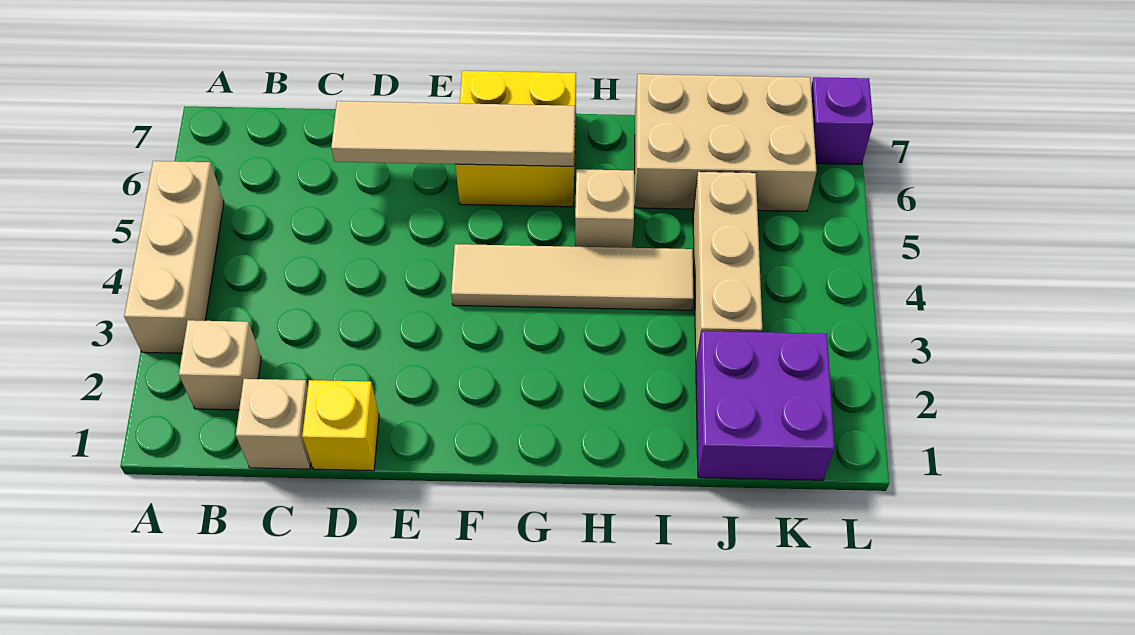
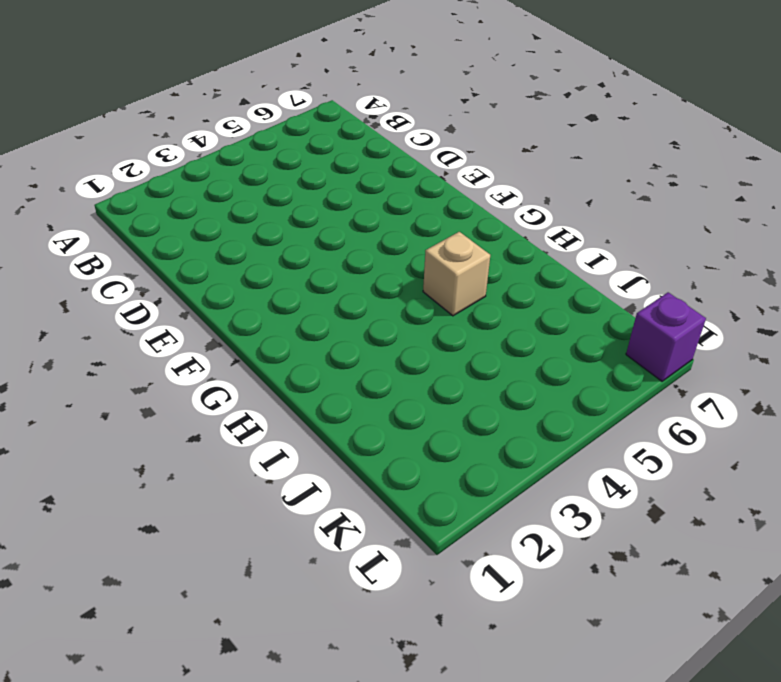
none -> tan brick A3:A5 level 1
none -> tan brick B2 level 1
none -> tan brick C1 level 1

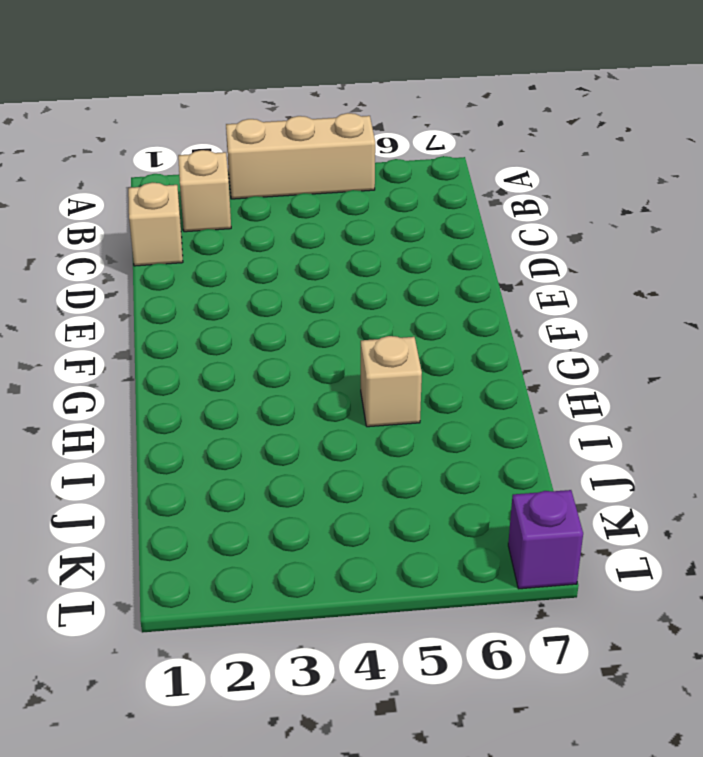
none -> yellow brick D1 level 1
none -> tan tile F4:I4 level 1
none -> yellow brick F6:G7 level 1

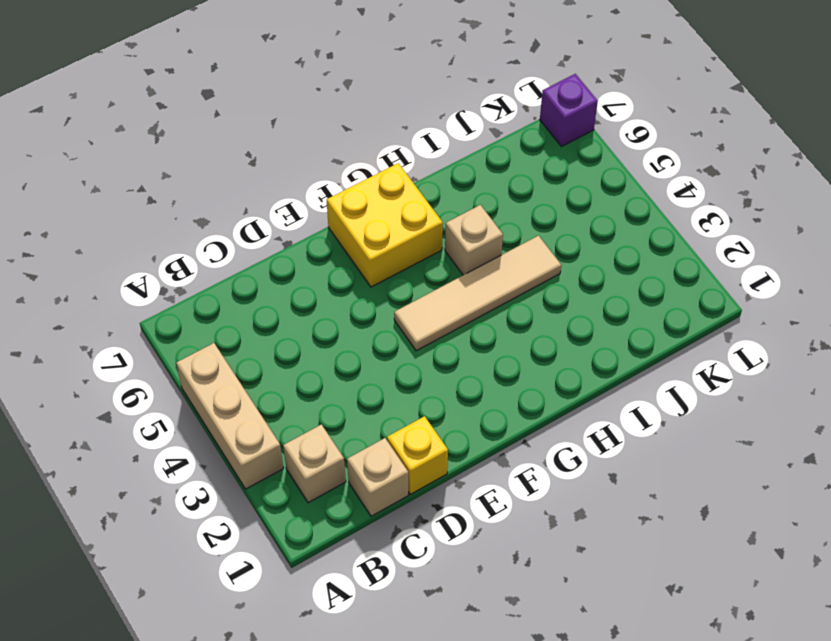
none -> tan brick I6:K7 level 1
none -> purple brick J1:K2 level 1
none -> tan brick J3:J5 level 1

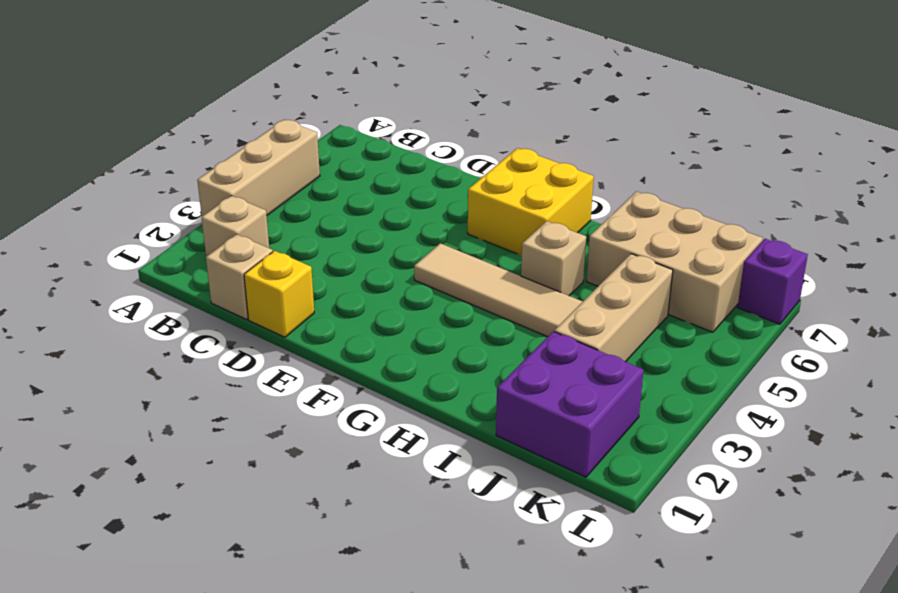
none -> tan tile D6:G6 level 2

